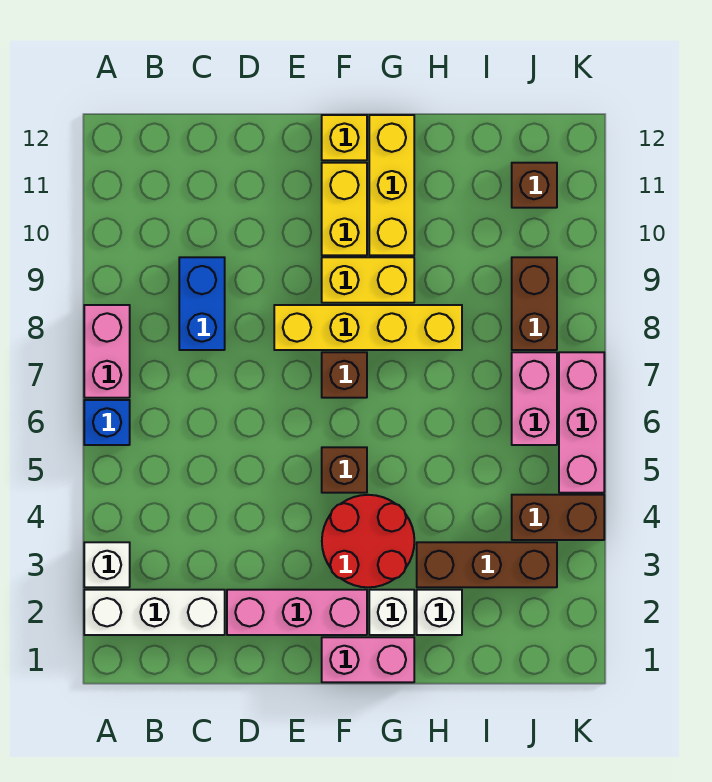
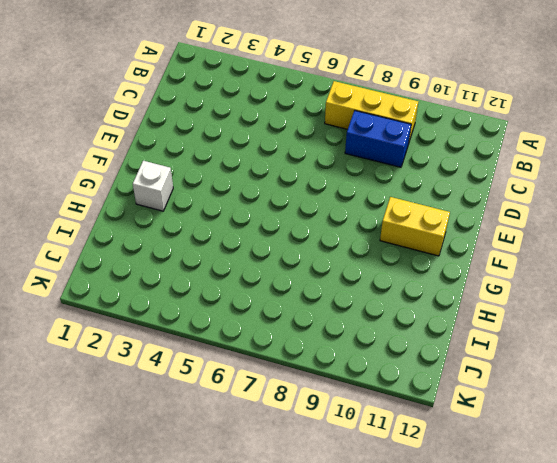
yellow brick B7:B9 level 1 -> yellow brick G10:G12 level 1
none -> white brick A2:C2 level 1
none -> white brick A3 level 1
none -> blue brick A6 level 1

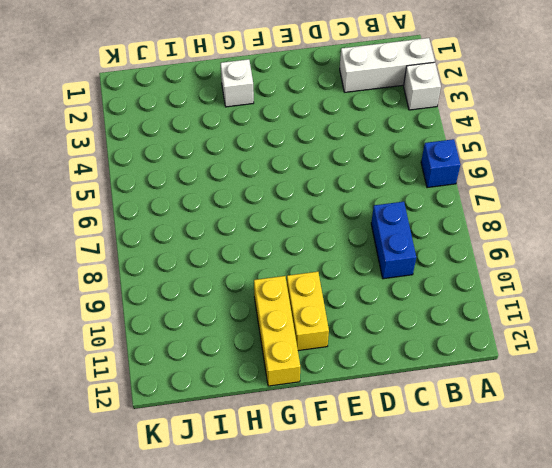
none -> pink brick A7:A8 level 1
none -> pink brick D2:F2 level 1
none -> yellow brick E8:H8 level 1

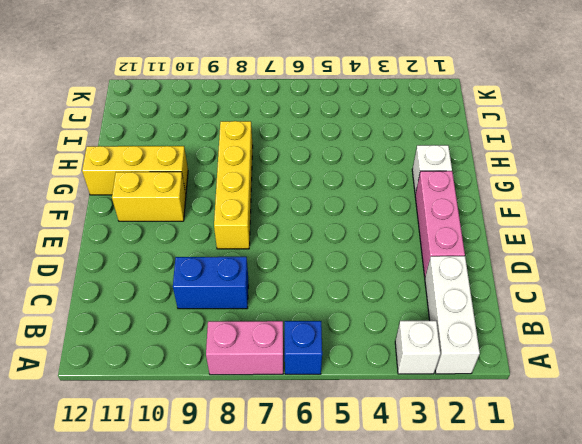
none -> pink brick F1:G1 level 1
none -> red round brick F3:G4 level 1
none -> brown brick F5 level 1

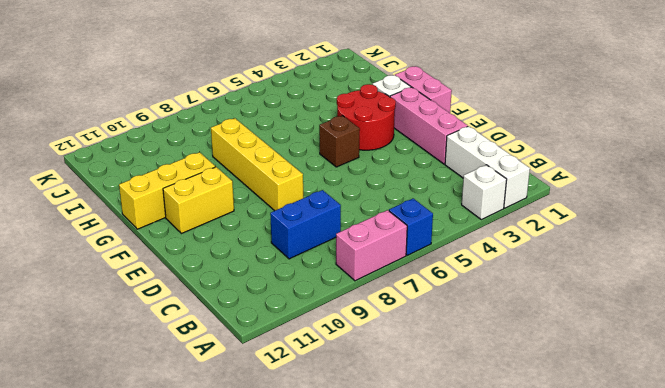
none -> brown brick F7 level 1
none -> yellow brick F9:G9 level 1
none -> yellow brick F12 level 1

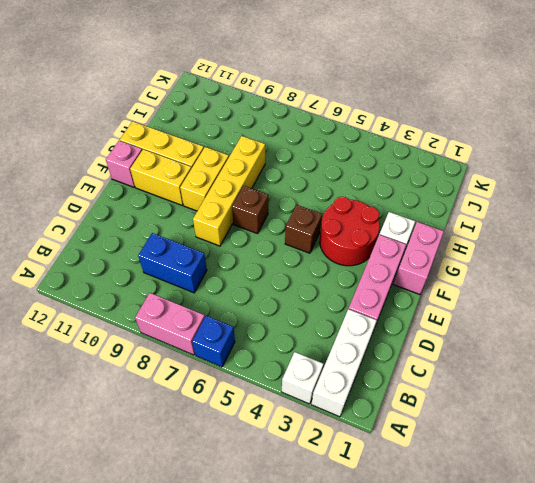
pink brick F12 level 1 -> yellow brick F12 level 1
none -> white brick H2 level 1
none -> brown brick H3:J3 level 1
none -> brown brick J4:K4 level 1

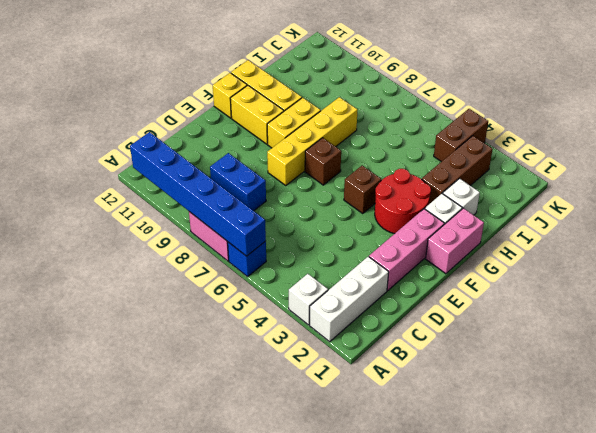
blue brick A6:A11 level 2 -> none
none -> pink brick J6:J7 level 1
none -> brown brick J8:J9 level 1
none -> brown brick J11 level 1

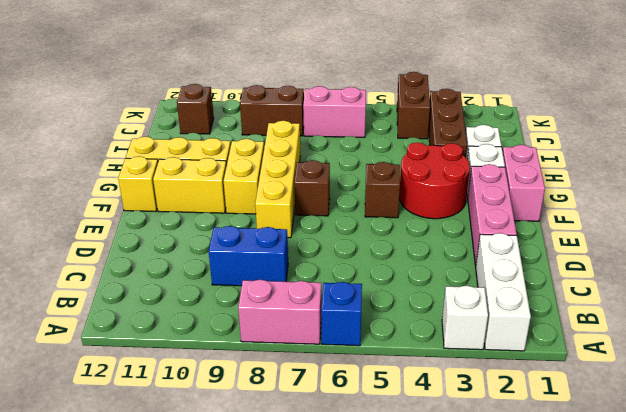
none -> pink brick K5:K7 level 1

